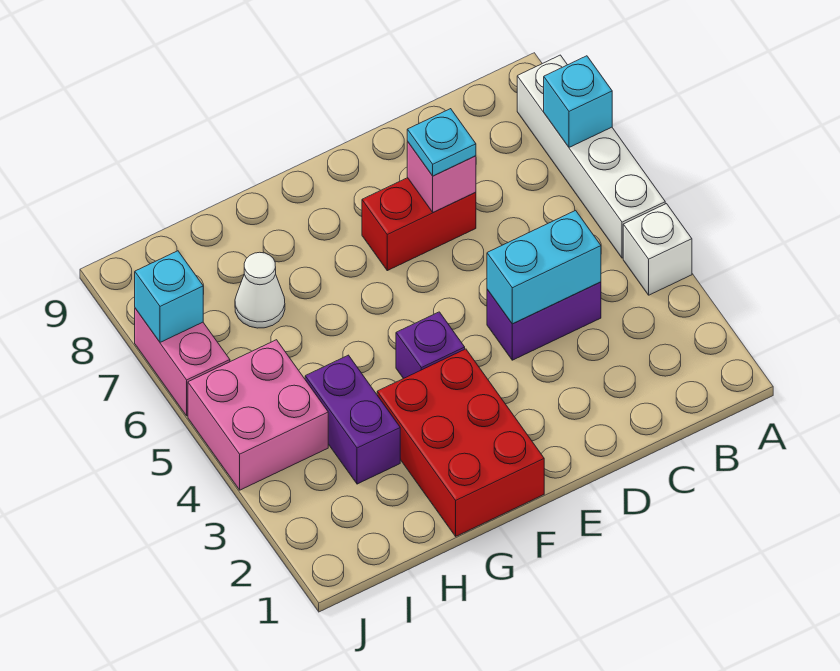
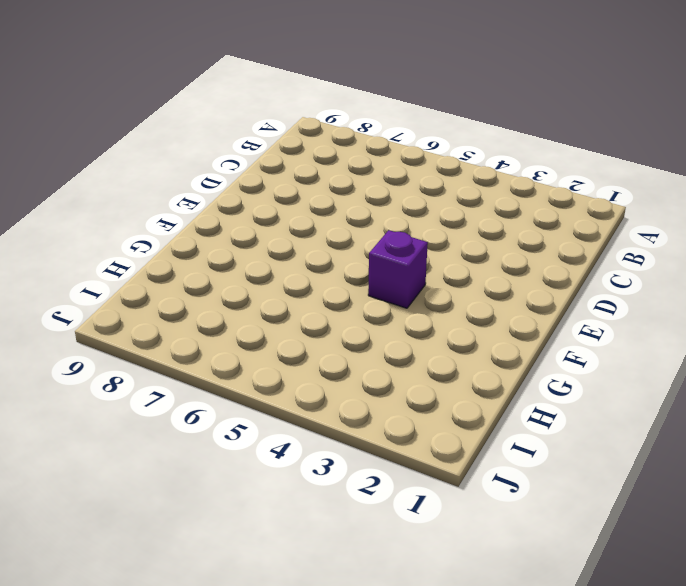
none -> white brick A4 level 1
none -> white brick A5:A8 level 1
none -> purple brick C4:D4 level 1

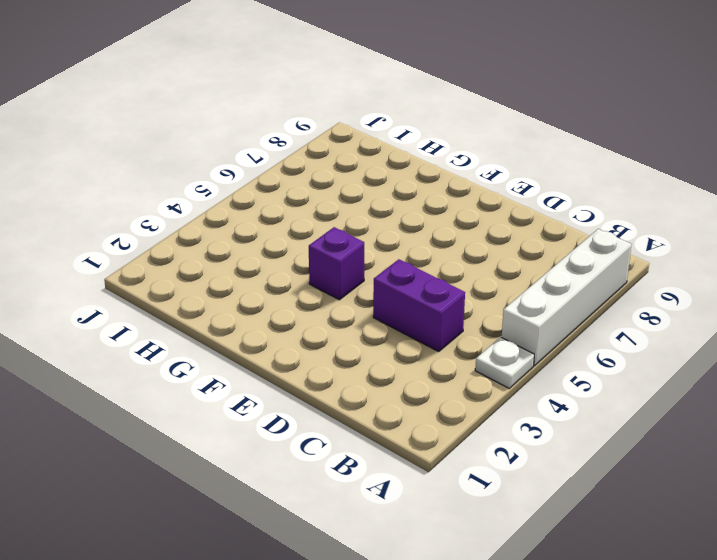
white plate A4 level 1 -> white brick A4 level 1
none -> red brick D7:E7 level 1
none -> red brick F1:G3 level 1
none -> purple brick H3:H4 level 1

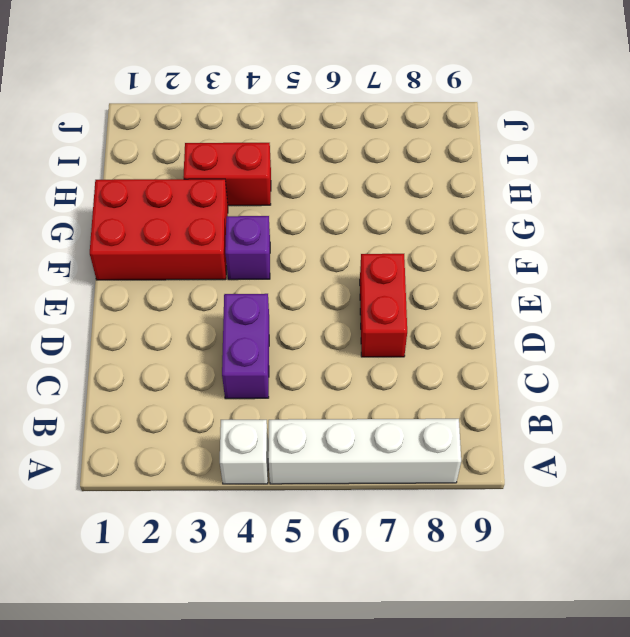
red brick H3:H4 level 1 -> purple brick H3:H4 level 1
none -> white cone H7 level 1
none -> pink brick I4:J5 level 1
none -> pink brick J6:J7 level 1

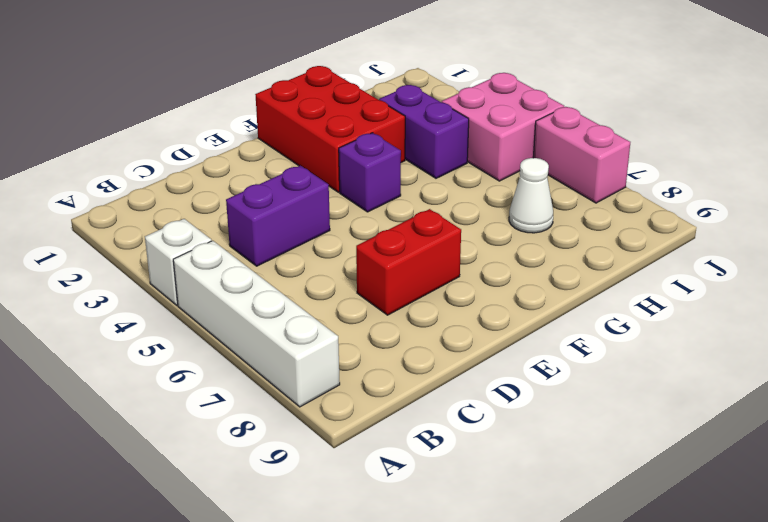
none -> cyan brick A7 level 2
none -> cyan brick C4:D4 level 2
none -> pink brick D7 level 2

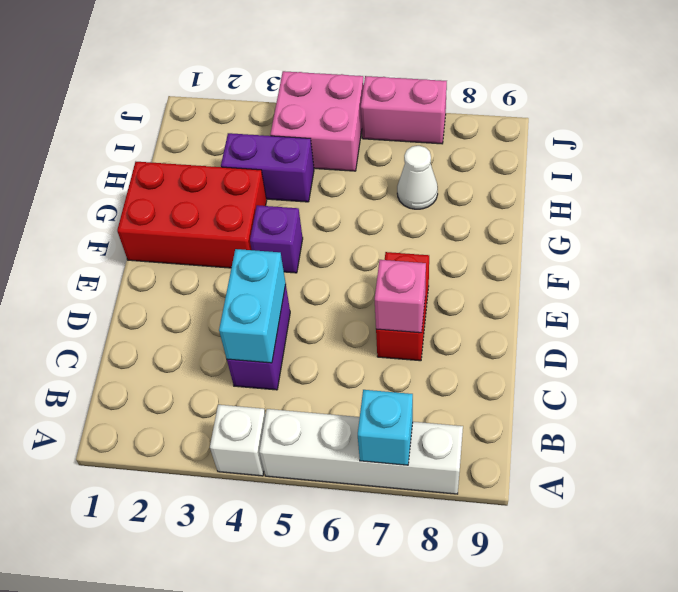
none -> cyan brick J7 level 2
none -> cyan plate D7 level 3

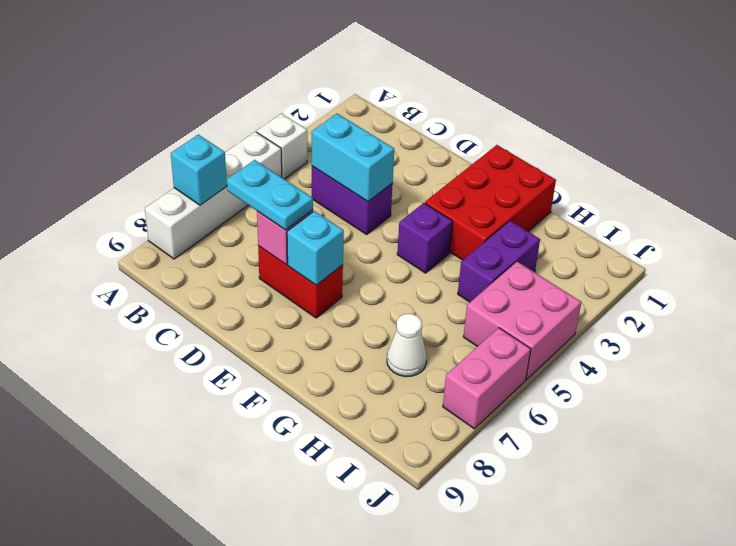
cyan plate C7:D7 level 3 -> cyan plate D7 level 3
cyan brick E7 level 2 -> cyan brick J7 level 2

